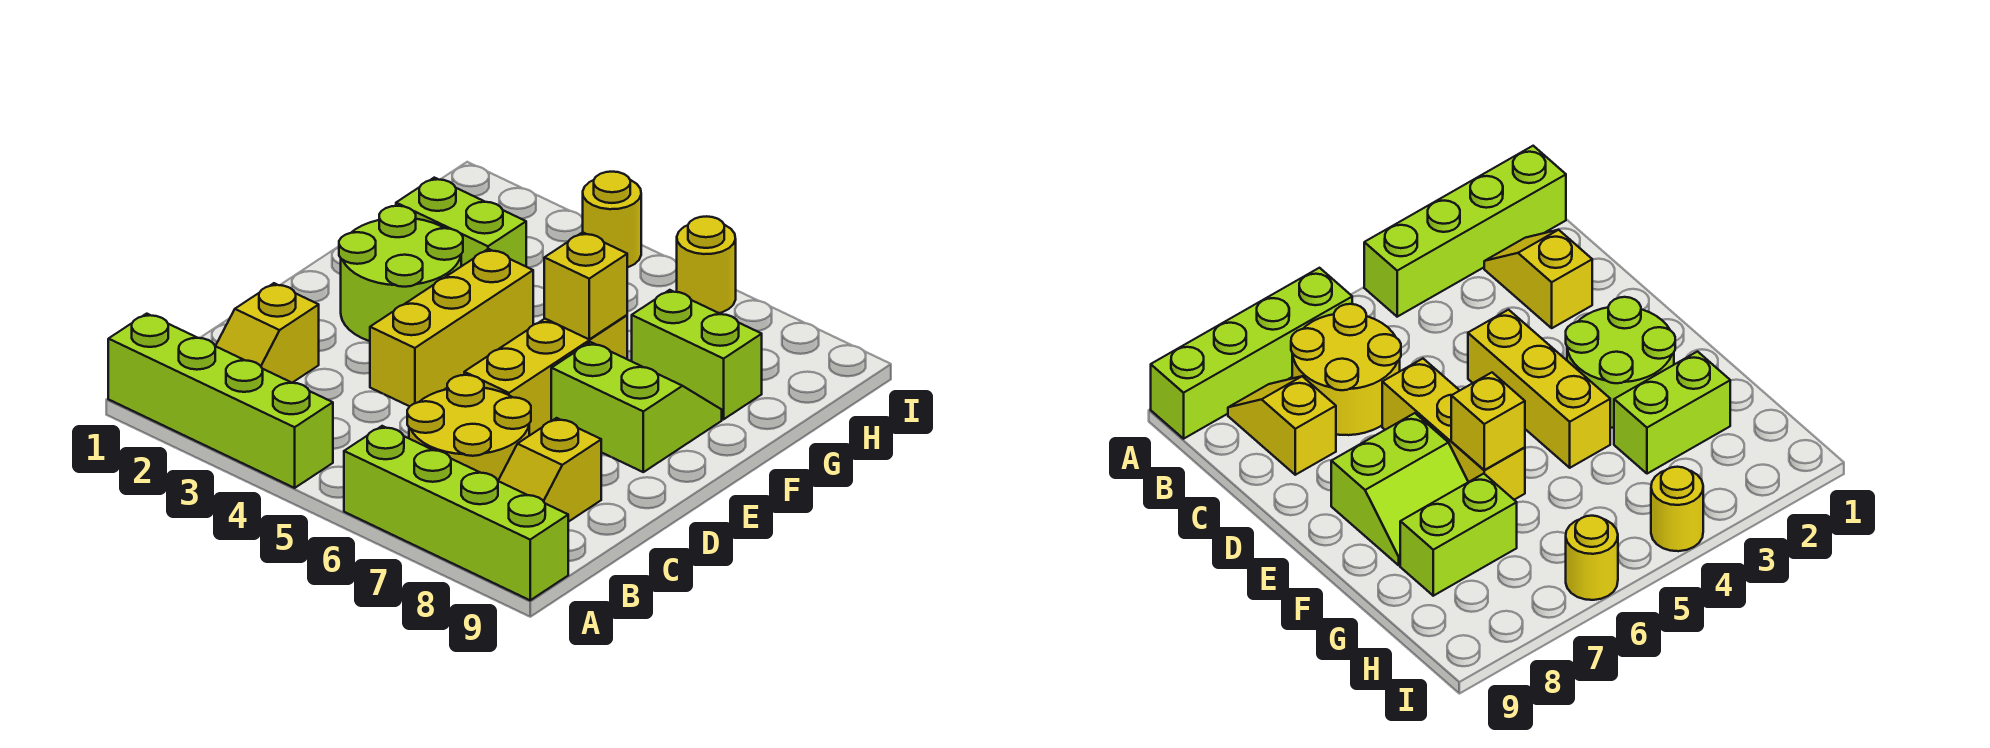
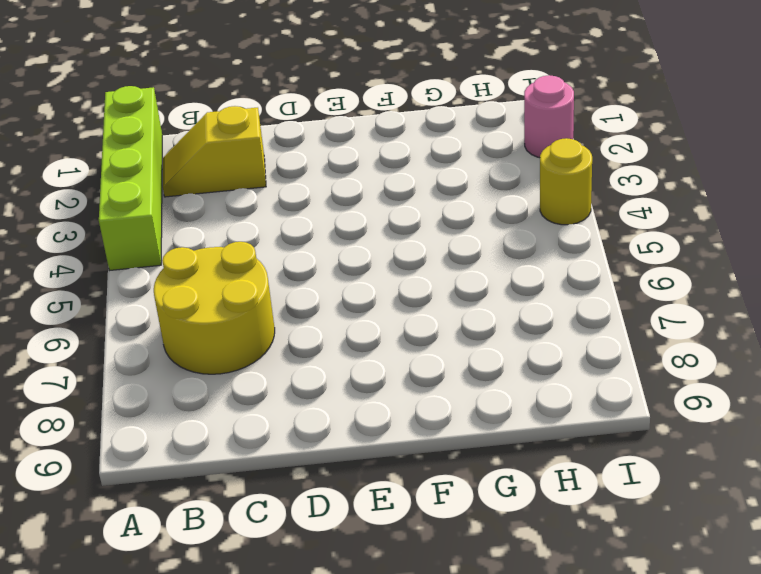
pink round brick I2 level 1 -> none
none -> lime brick A6:A9 level 1
none -> yellow slope B8:C8 level 1 top C
none -> yellow brick D4:F4 level 1

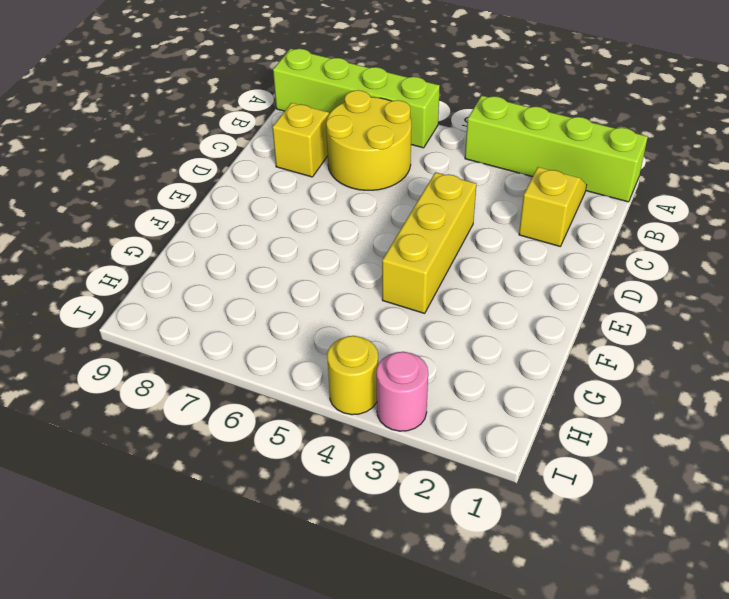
pink round brick I3 level 1 -> none
none -> yellow brick D6:F6 level 1
none -> lime round brick E2:F3 level 1
none -> lime slope E7:F8 level 1 top E

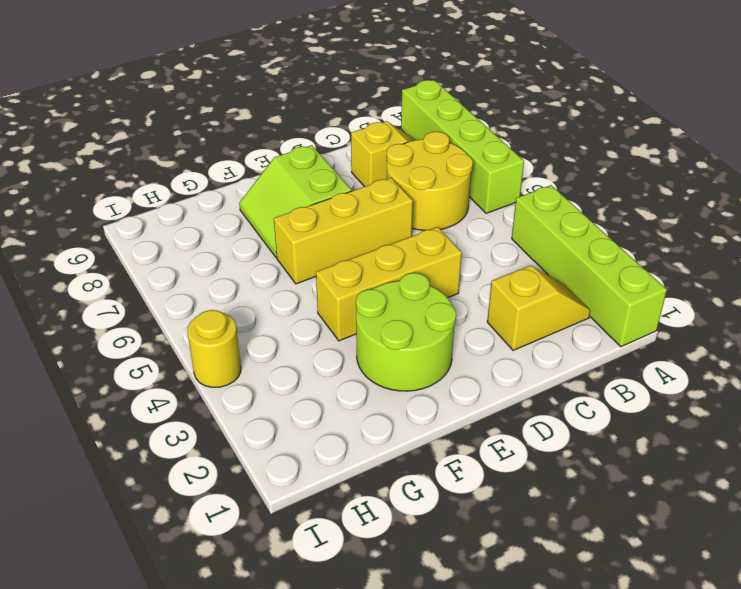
none -> lime brick G2:G3 level 1
none -> lime brick G7:G8 level 1
none -> yellow round brick I6 level 1

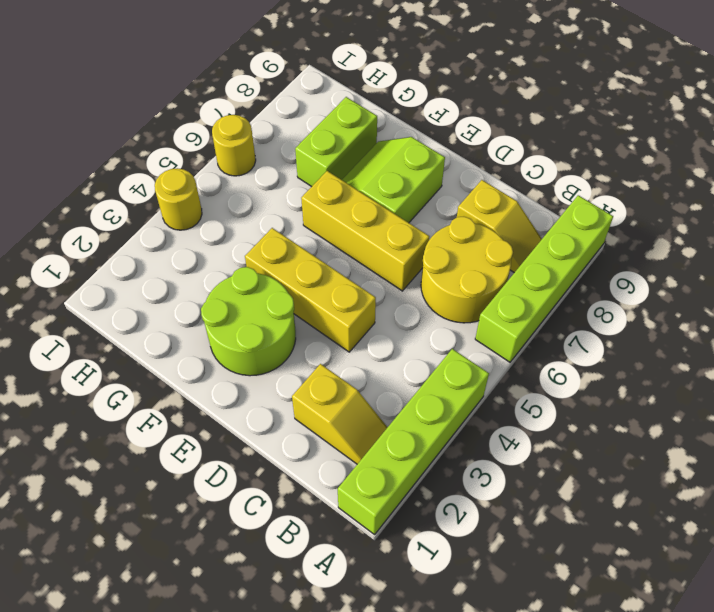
none -> lime brick G2:G3 level 1
none -> yellow brick F6 level 2

